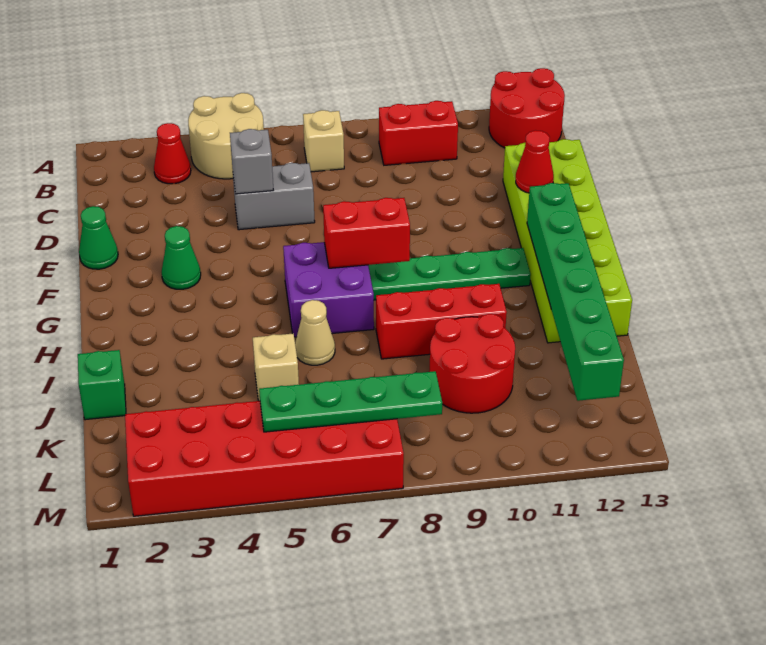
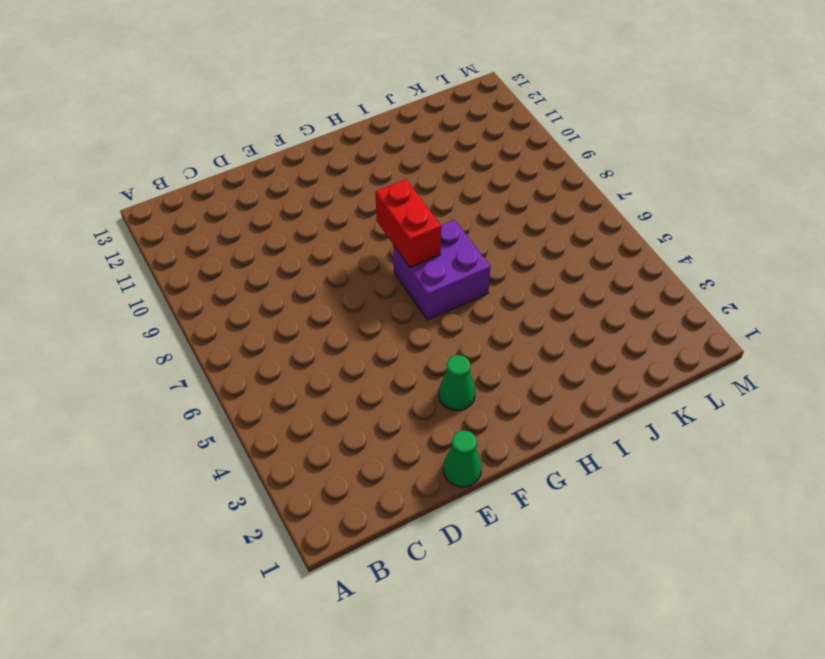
none -> tan round brick A4:B5 level 1
none -> red round brick A12:B13 level 1
none -> red cone B3 level 1

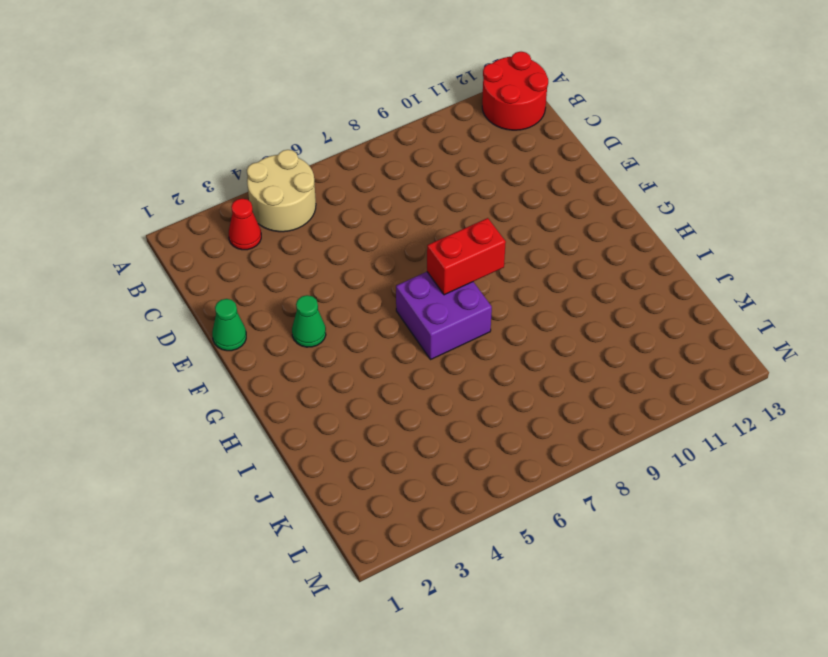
none -> tan brick B7 level 1
none -> red brick B9:B10 level 1
none -> grey brick D5:D6 level 1

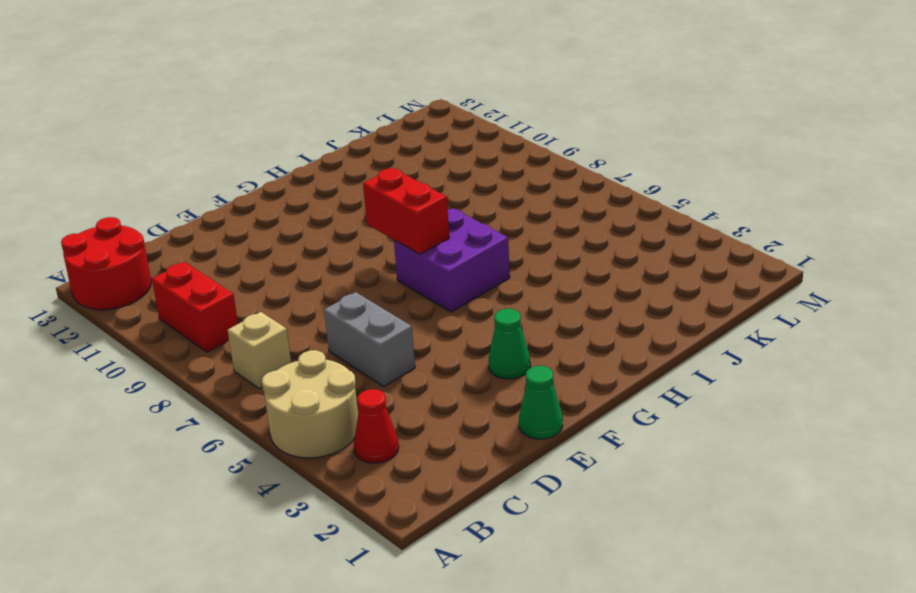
none -> lime brick D12:I13 level 1
none -> green plate G8:G11 level 1
none -> tan cone I6 level 1

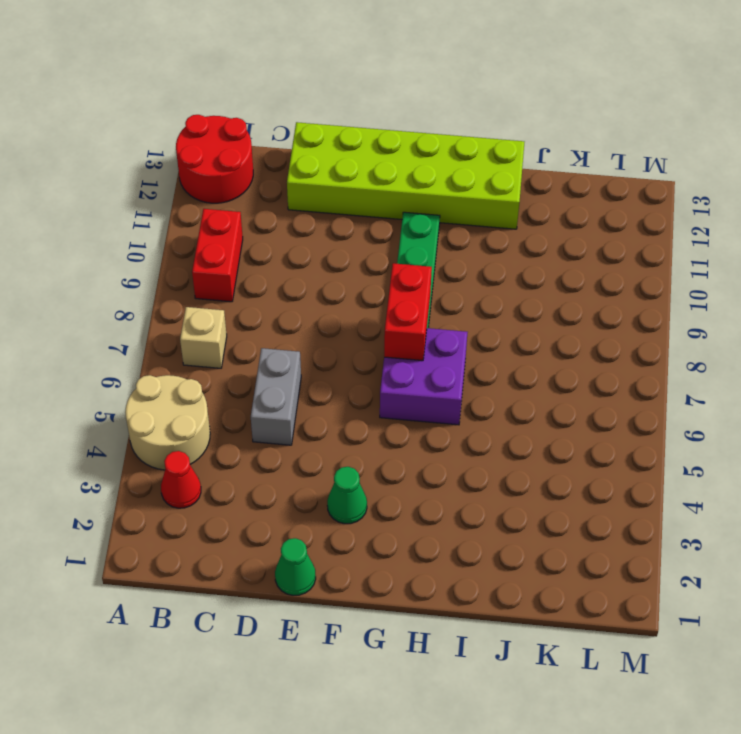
none -> tan cone I6 level 1
none -> red brick I8:I10 level 1
none -> green brick J1 level 1

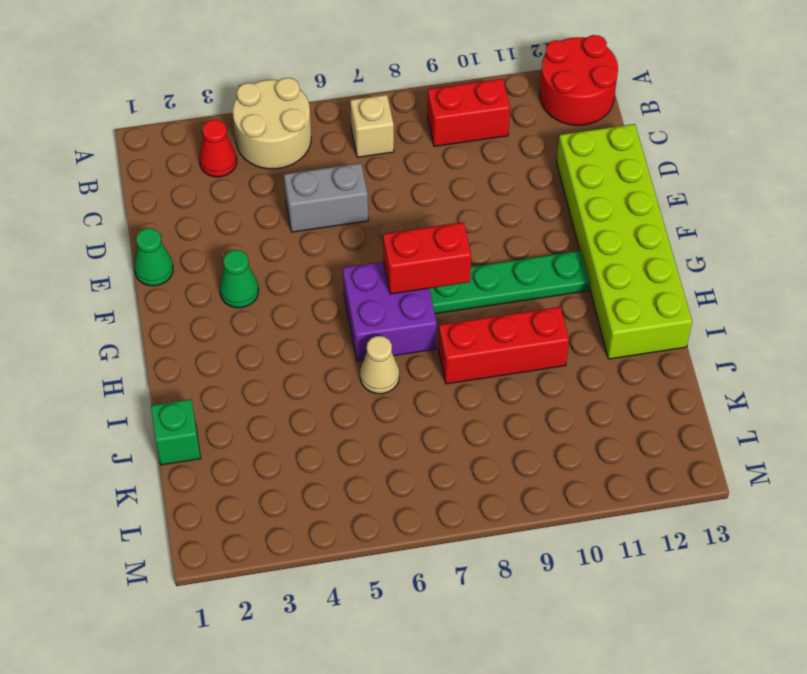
none -> tan brick J5 level 1
none -> red round brick J9:K10 level 1
none -> red brick L2:M7 level 1

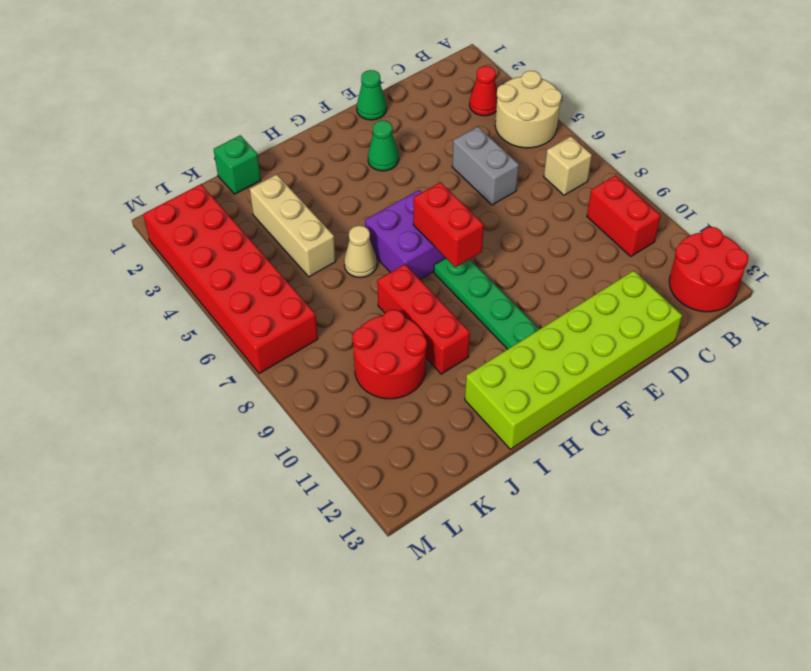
tan brick J3:J5 level 1 -> tan brick J5 level 1
none -> grey brick D5 level 2
none -> red cone E12 level 2
none -> green brick G12:L12 level 2

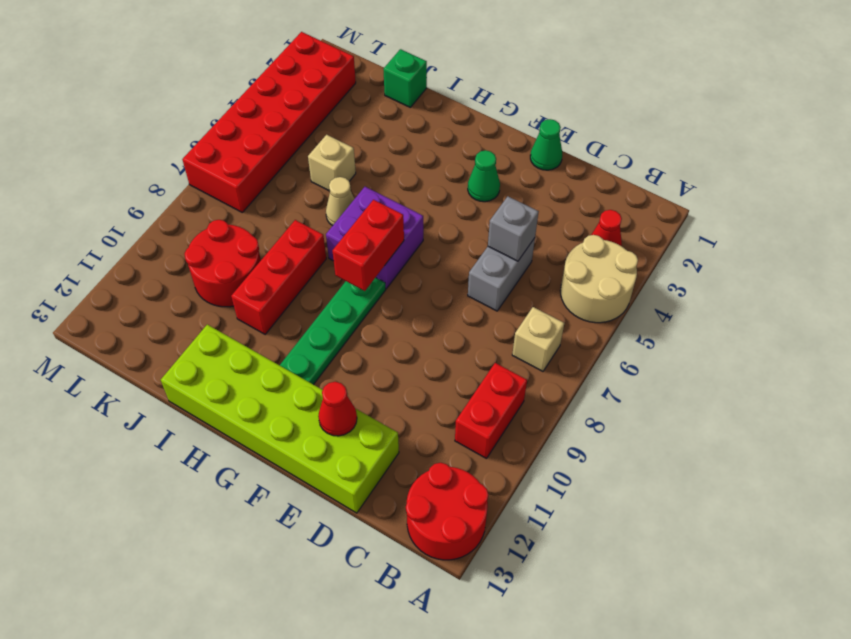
none -> green brick G12:L12 level 2
none -> green plate L5:L8 level 2

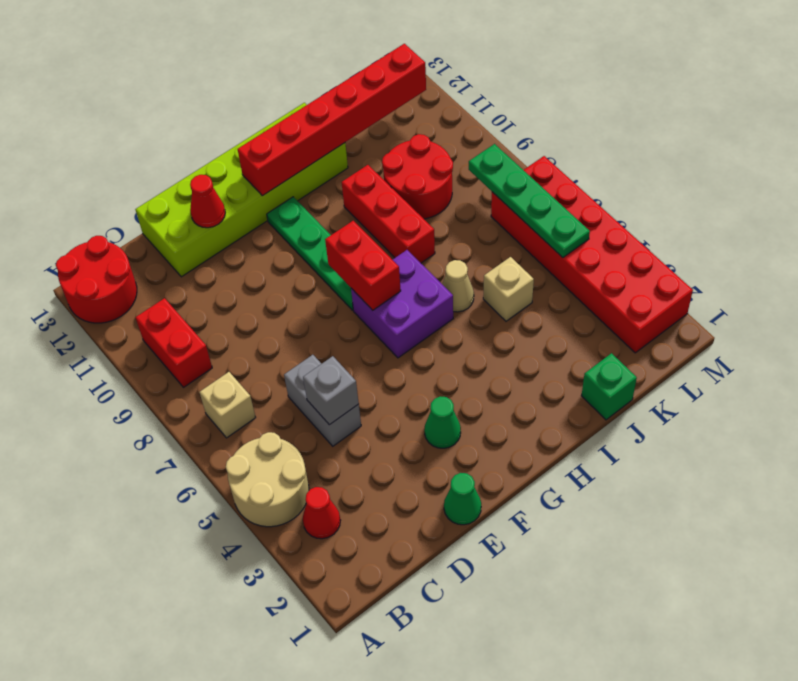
red brick G12:L12 level 2 -> green brick G12:L12 level 2

